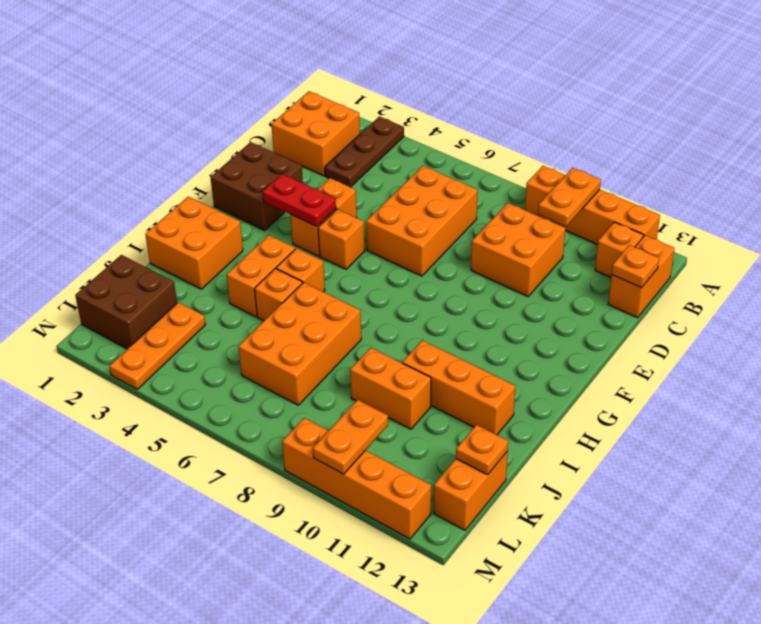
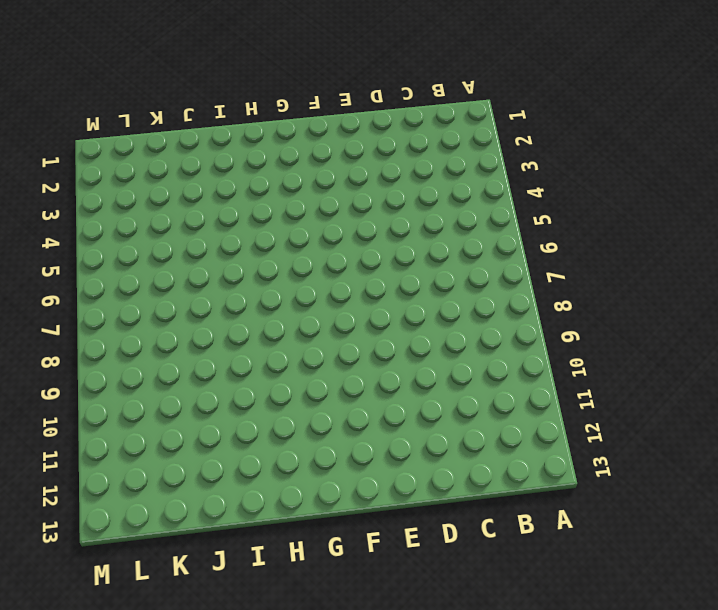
none -> brown plate A3:C3 level 1
none -> orange brick A9:A12 level 1
none -> orange brick B1:C2 level 1

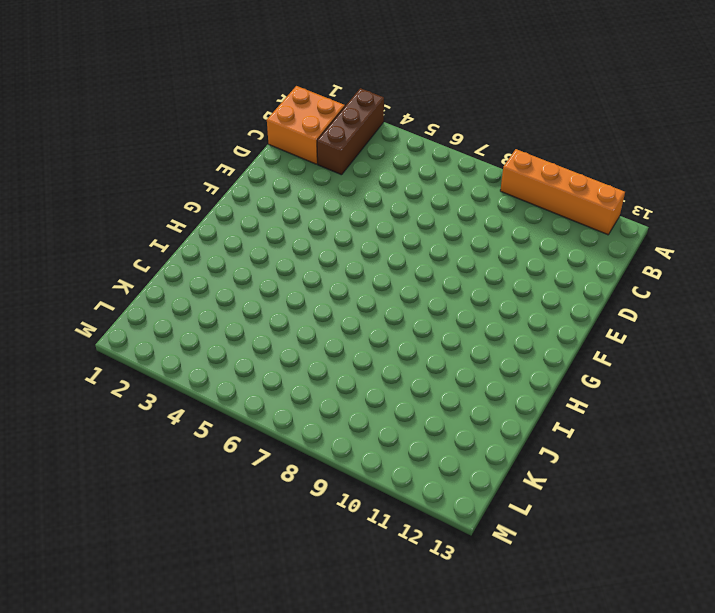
brown brick A3:C3 level 1 -> brown plate A3:C3 level 1
none -> orange brick B12 level 1
none -> orange brick B13:C13 level 1
none -> orange brick C6:E7 level 1

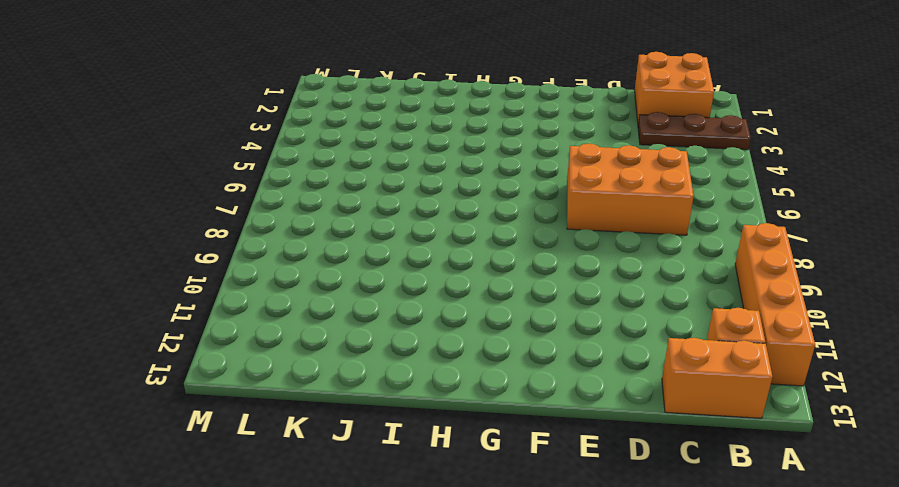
none -> orange brick C9:D10 level 1
none -> brown brick E1:F2 level 1
none -> orange brick E4:F4 level 1

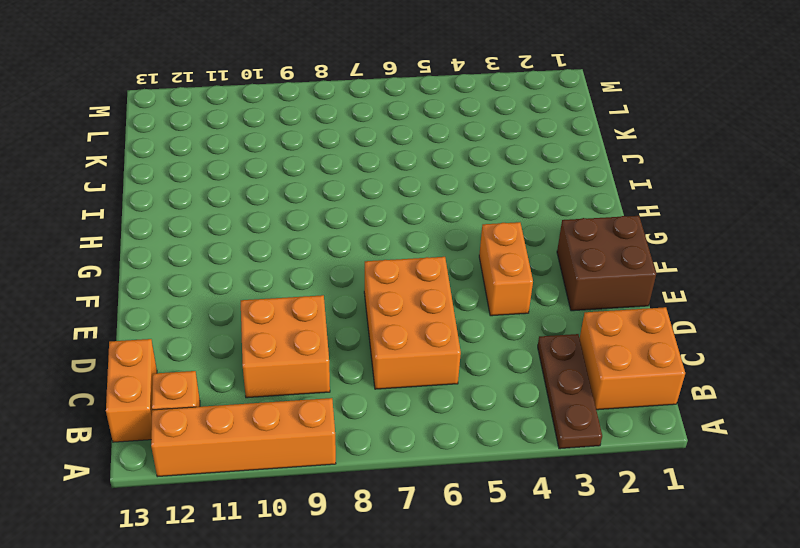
none -> orange brick F5 level 1
none -> orange brick H1:I2 level 1
none -> orange brick H4:I4 level 1

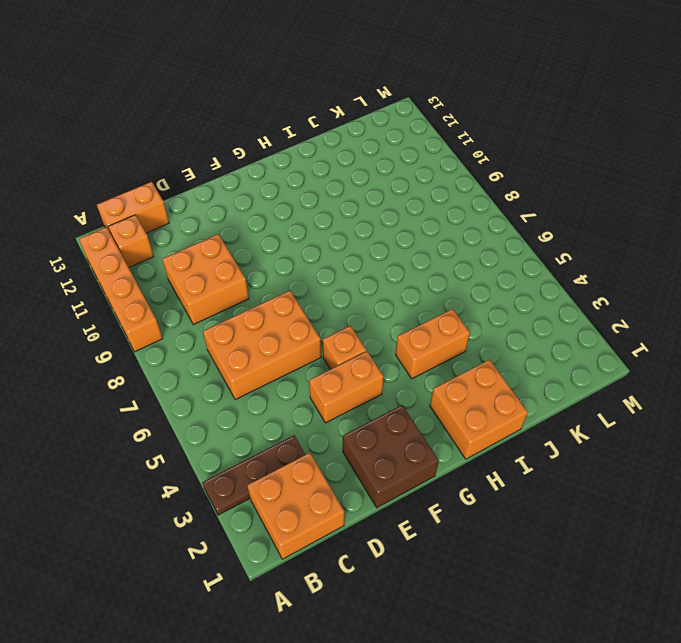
none -> orange brick H5 level 1
none -> orange brick I5 level 1
none -> orange brick I6:K7 level 1

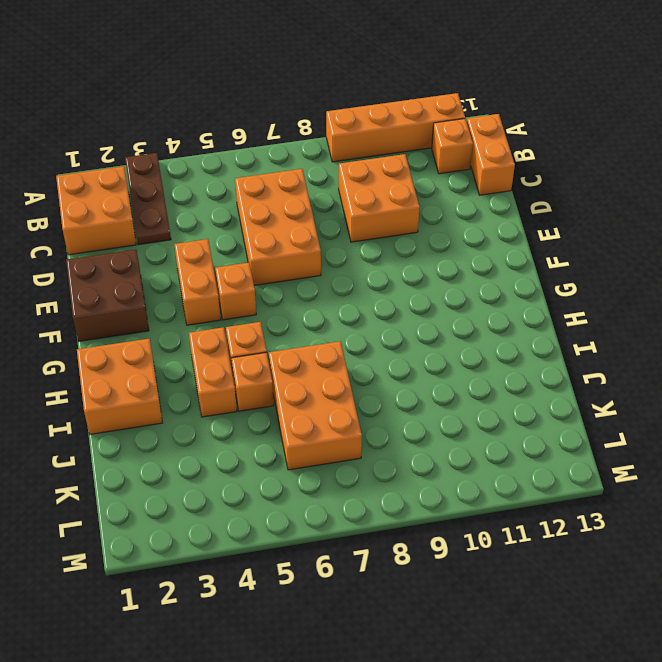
none -> orange brick I10:I12 level 1
none -> orange brick J9:J10 level 1
none -> brown brick K1:L2 level 1

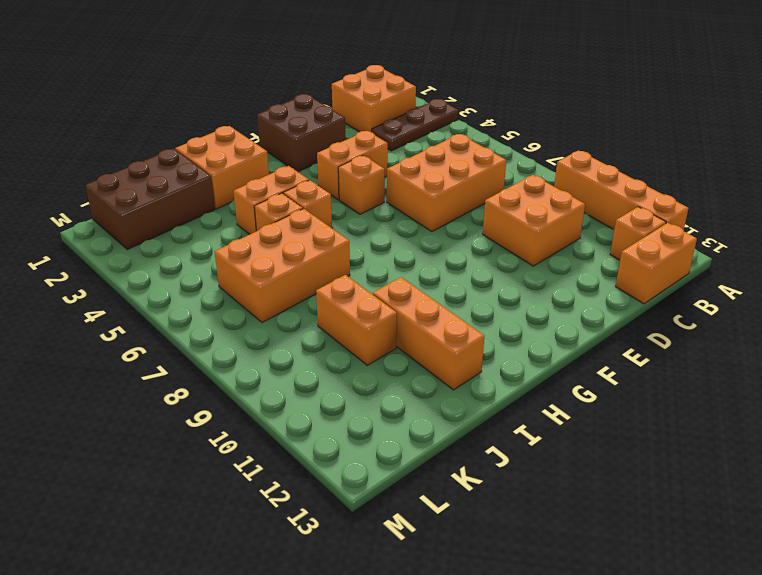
brown brick J1:L2 level 1 -> brown brick K1:L2 level 1
none -> orange plate K3:M3 level 1
none -> orange brick K13:L13 level 1
none -> orange brick M9:M12 level 1

